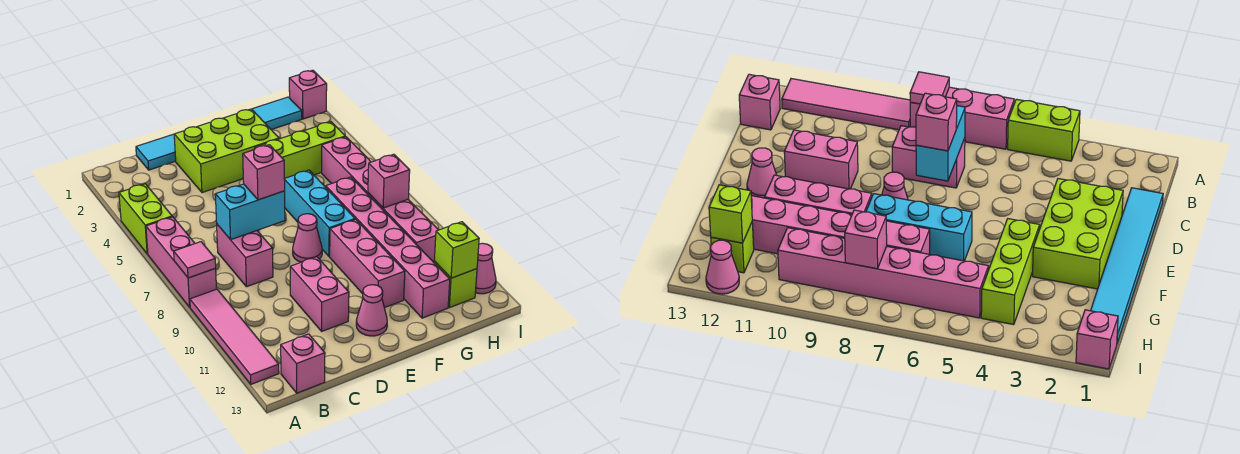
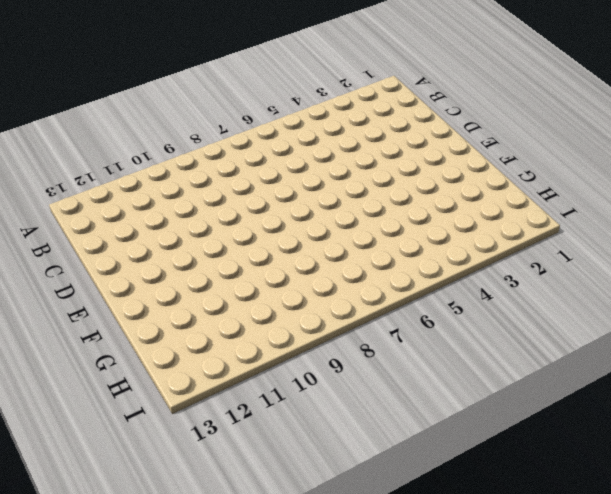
none -> lime brick A4:A5 level 1
none -> pink brick A6:A8 level 1
none -> pink tile A9:A12 level 1

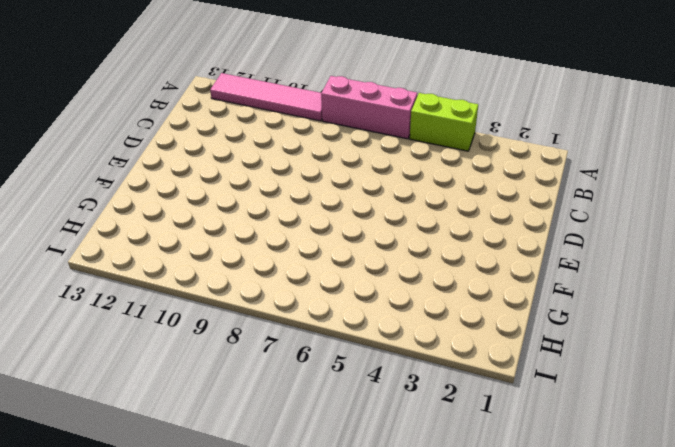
none -> pink brick B13 level 1
none -> cyan tile C1:H1 level 1
none -> pink brick C7:C8 level 1

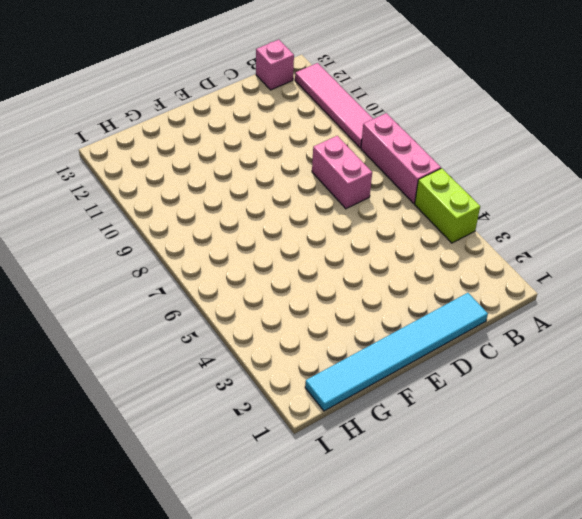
none -> lime brick D2:F3 level 1
none -> pink brick D10:D11 level 1
none -> pink cone E8 level 1

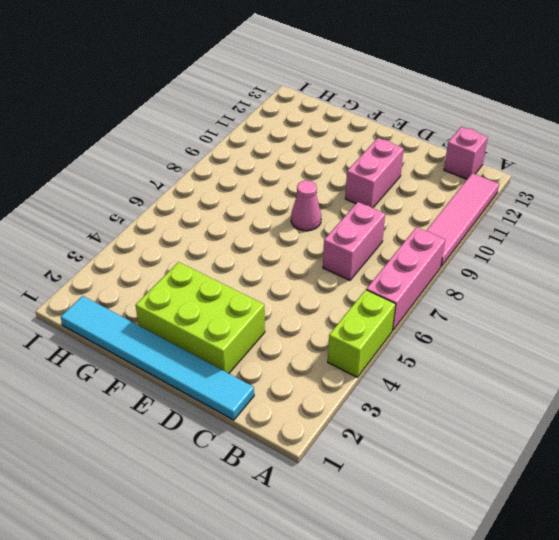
none -> pink cone E12 level 1
none -> lime brick F4:H4 level 1
none -> cyan brick F6:F8 level 1

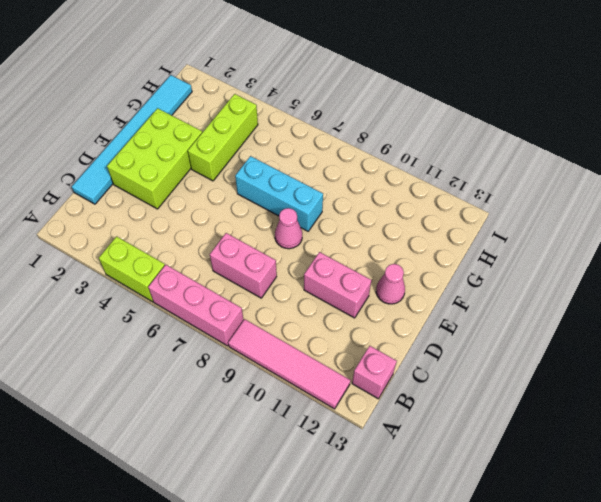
none -> pink brick F9:F11 level 1
none -> pink brick G7:G12 level 1
none -> pink brick H5:H10 level 1

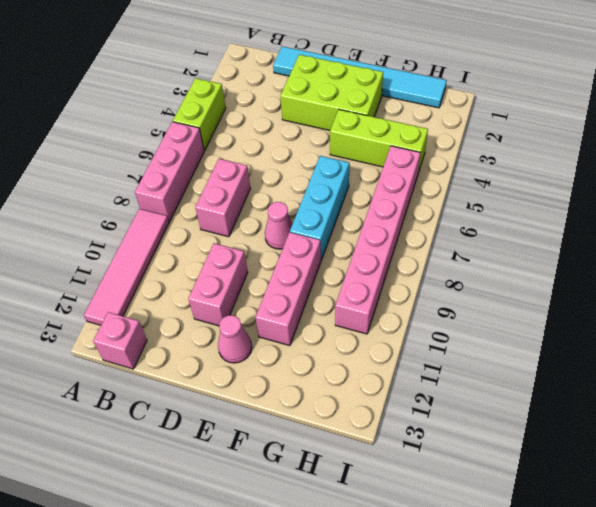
none -> pink brick G7:G12 level 1
none -> lime brick H12 level 1
none -> pink brick I1 level 1

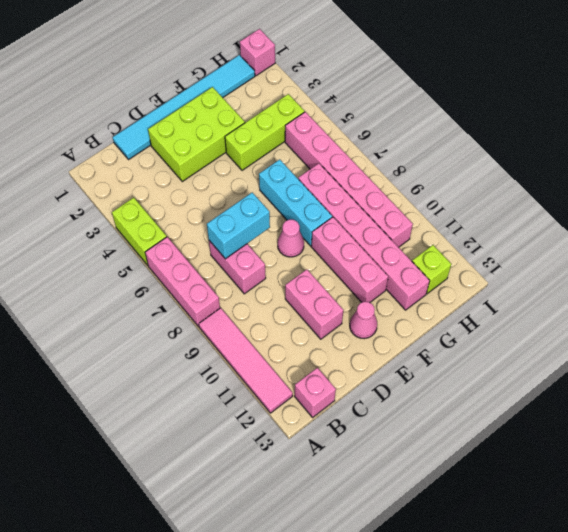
none -> pink cone I12 level 1
none -> pink tile A8 level 2
none -> pink brick H8 level 2

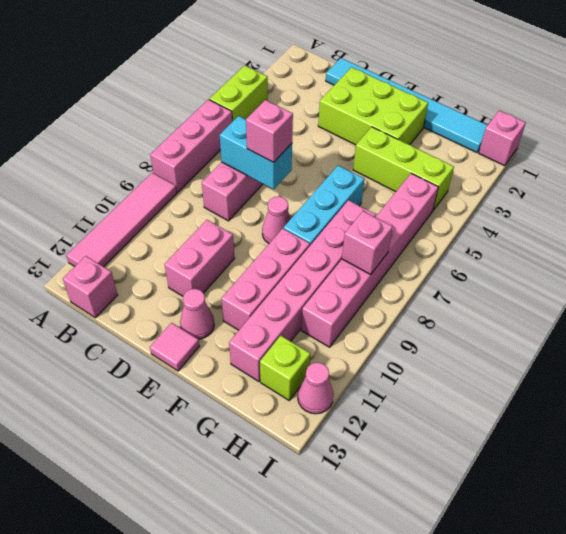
pink tile E13 level 1 -> pink tile A8 level 2
none -> lime brick H12 level 2

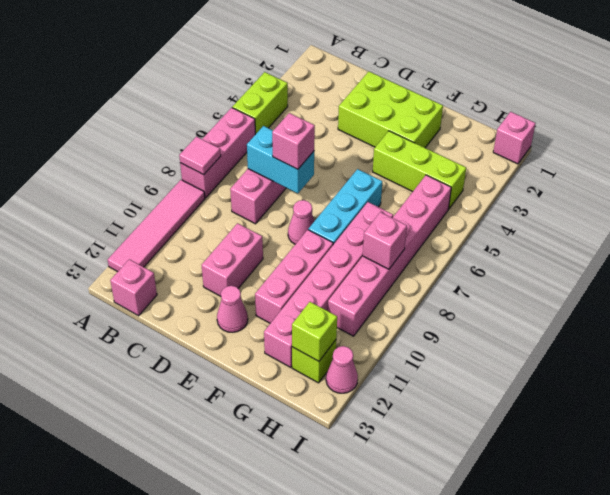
none -> cyan tile C1:H1 level 1

